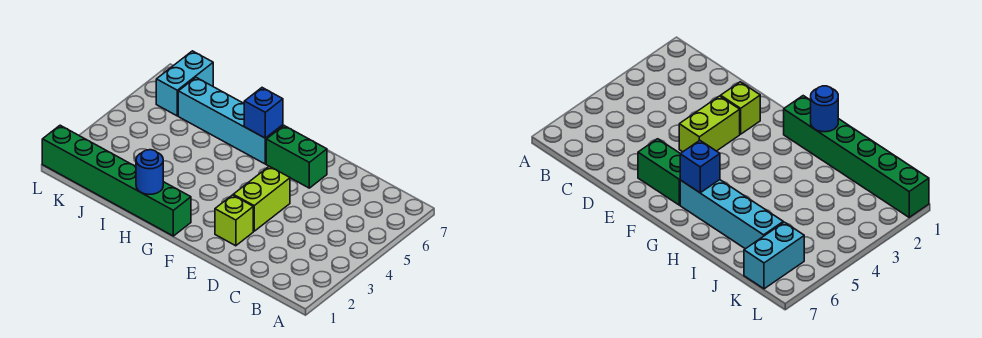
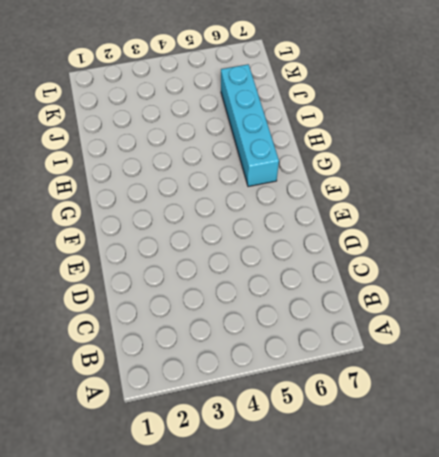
none -> lime brick E2 level 1
none -> lime brick E3:E4 level 1

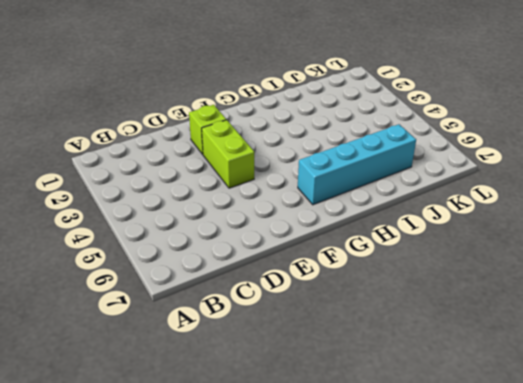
none -> green brick E6:F6 level 1
none -> green brick G1:L1 level 1

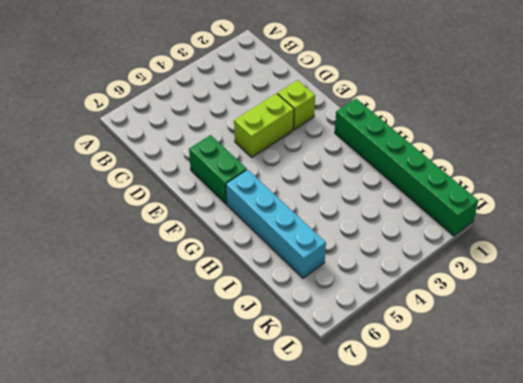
none -> cyan brick K6:K7 level 1
none -> blue brick G6 level 2

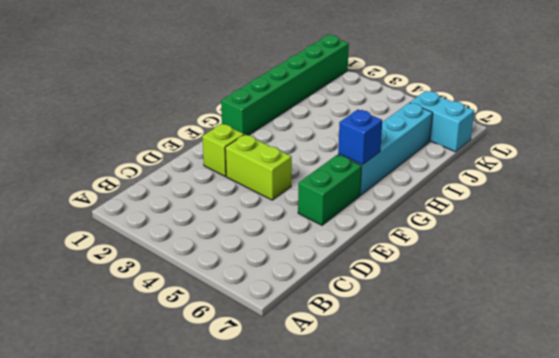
none -> blue round brick H1 level 2

